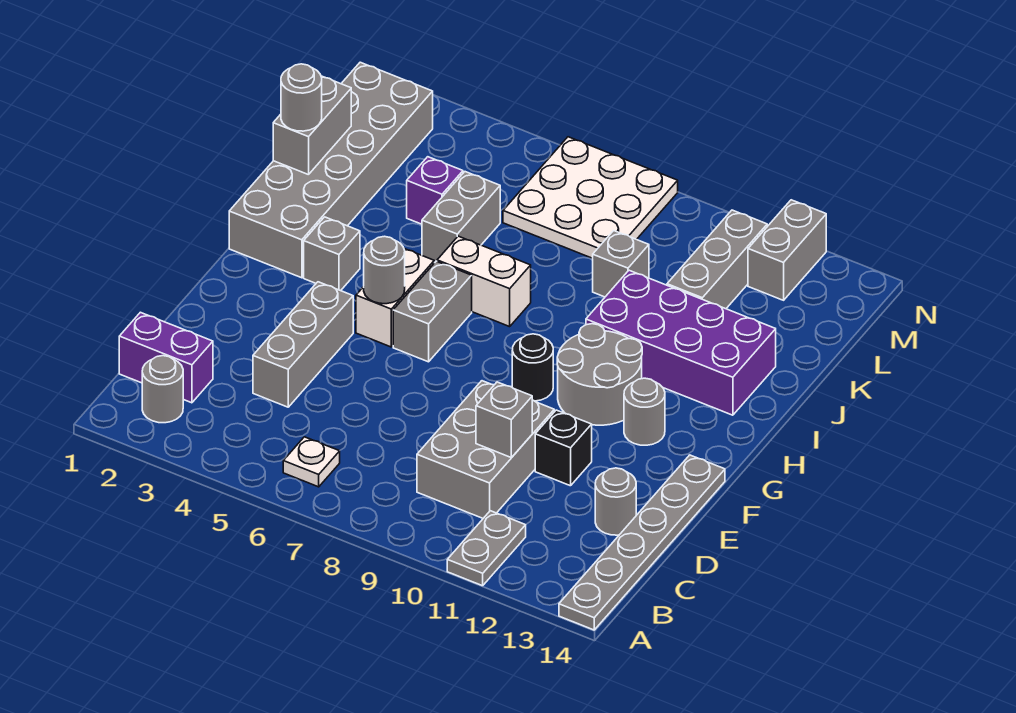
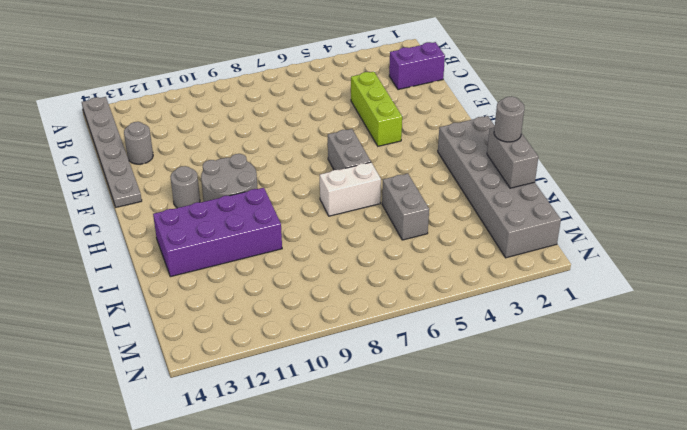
lime brick D4:F4 level 1 -> grey brick D4:F4 level 1
none -> grey plate A11:B11 level 1
none -> grey round brick B2 level 1
none -> white plate B6 level 1

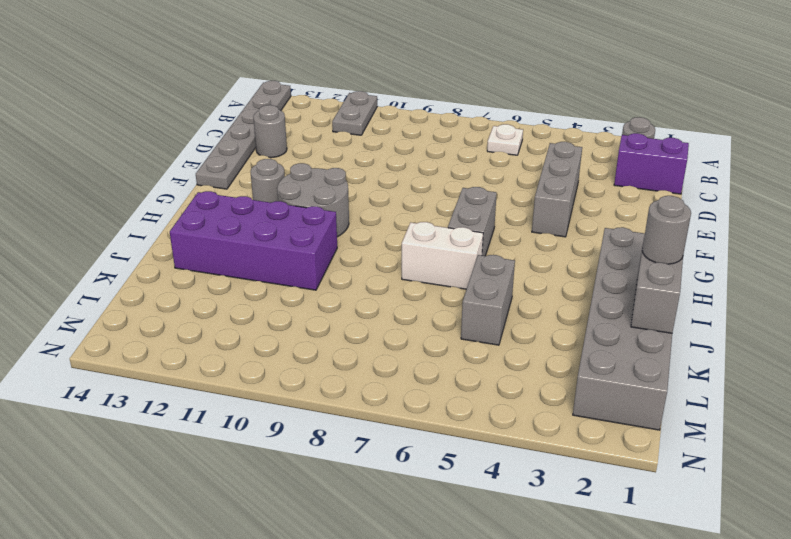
none -> grey brick C9:E10 level 1
none -> black brick E11 level 1
none -> white brick G5:H5 level 1

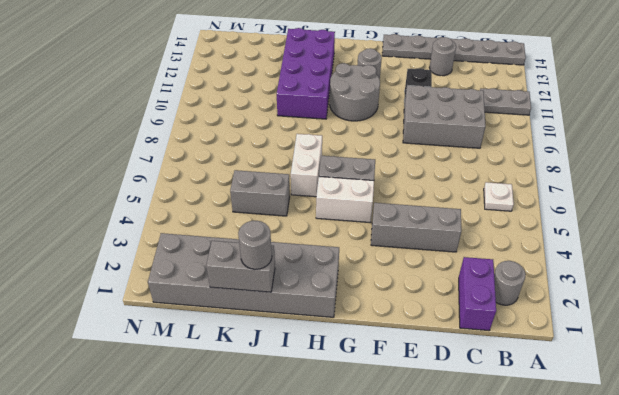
none -> black round brick G9 level 1
none -> grey brick H3 level 1
none -> purple brick K4 level 1

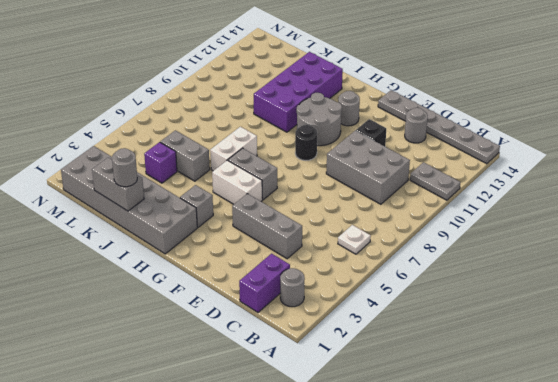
none -> grey brick K9 level 1
none -> grey brick K11:M11 level 1
none -> white plate L6:N8 level 1

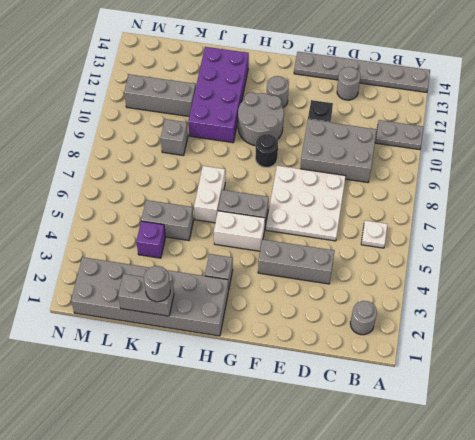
white plate D6:F8 level 1 -> white plate L6:N8 level 1
none -> purple brick C1:C2 level 1
none -> grey brick M12:N12 level 1
none -> grey brick D10 level 2

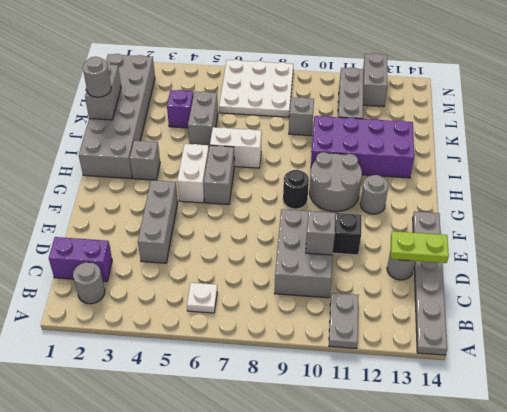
lime plate D13:D14 level 2 -> none
none -> grey round brick G5 level 2

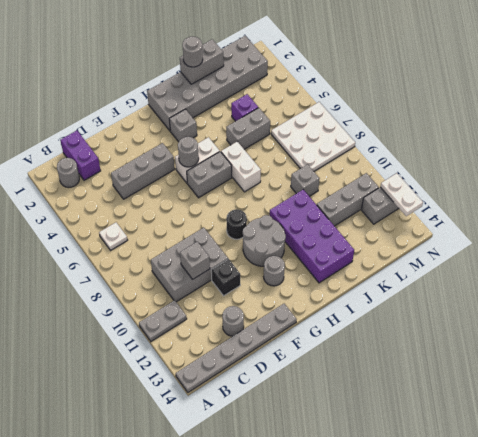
white plate N12:N13 level 2 -> none

